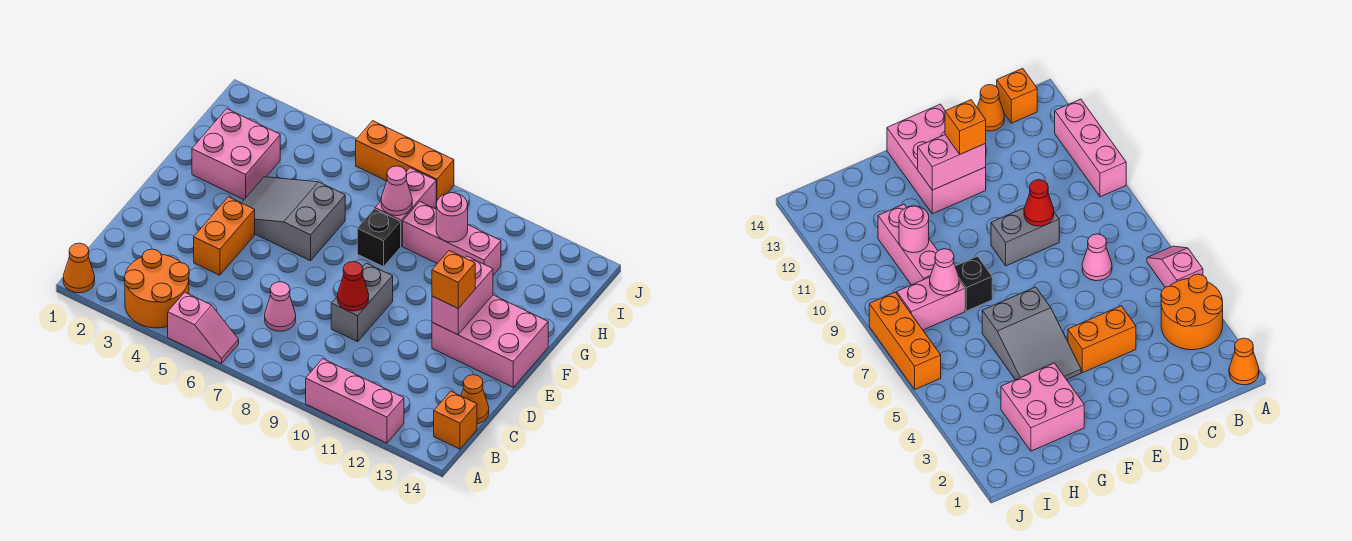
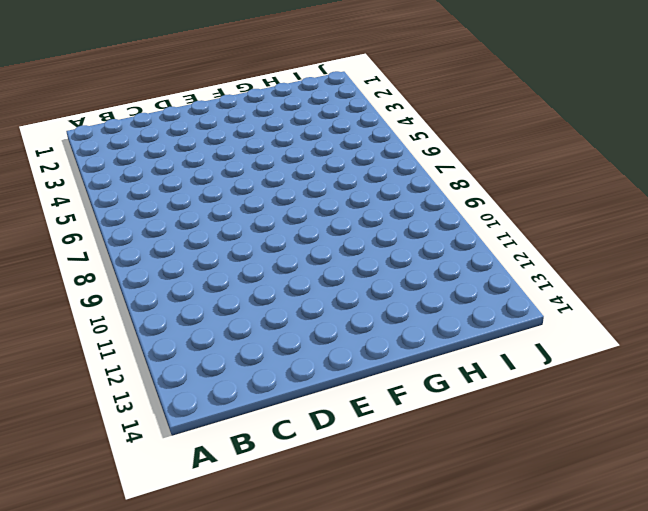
none -> orange cone A1 level 1
none -> orange round brick A3:B4 level 1
none -> pink slope A5:A6 level 1 top 5

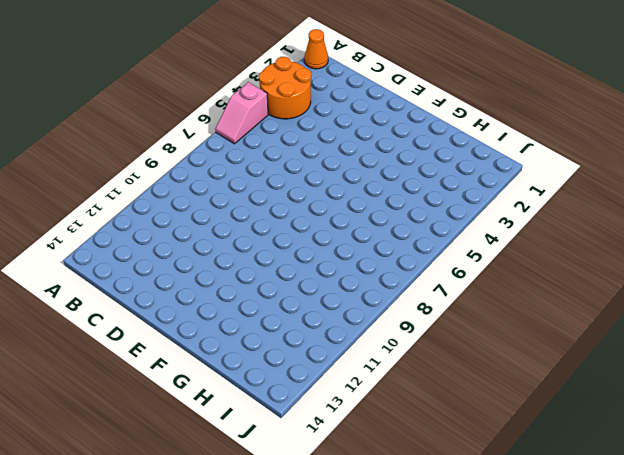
none -> pink brick A10:A12 level 1
none -> orange brick B14 level 1
none -> pink cone C7 level 1

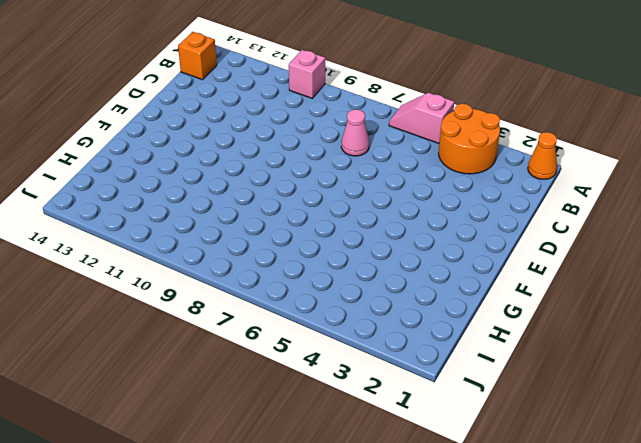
pink brick A10 level 1 -> pink brick A10:A12 level 1
none -> orange cone C14 level 1
none -> orange brick D4:E4 level 1
none -> grey brick D9:E9 level 1

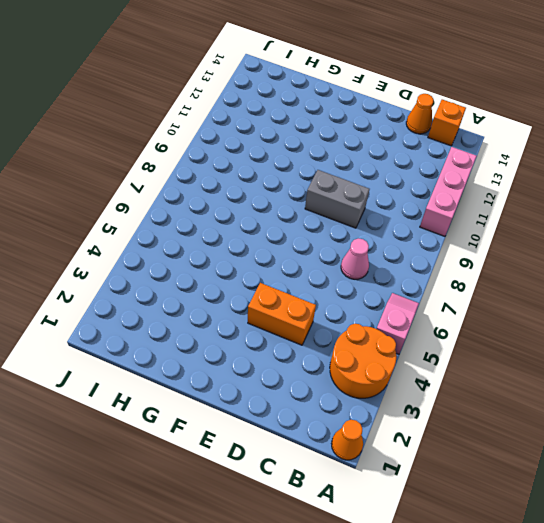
none -> pink brick E12:F14 level 1
none -> grey slope F4:G6 level 1 top 6
none -> pink brick G2:H3 level 1

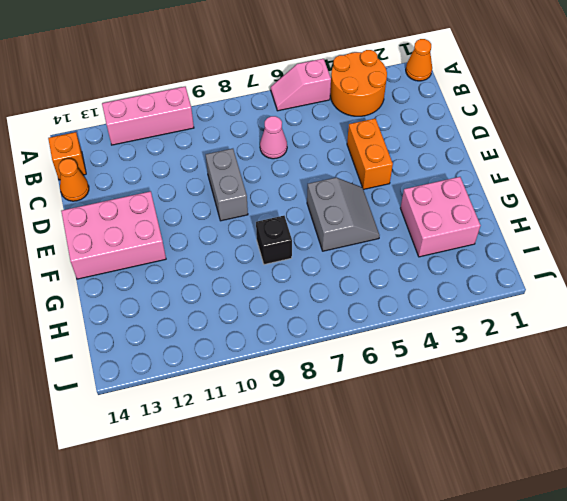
grey slope F5:G6 level 1 top 6 -> grey slope F4:G6 level 1 top 6
none -> pink brick H8:I8 level 1
none -> pink brick H9:H11 level 1
none -> orange brick J6:J8 level 1

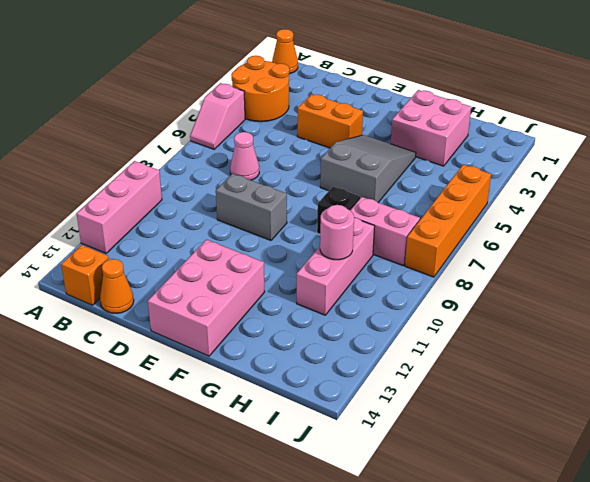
orange brick J5:J8 level 1 -> orange brick J6:J8 level 1
none -> red cone D9 level 2
none -> pink brick E12:F12 level 2
none -> pink cone H8 level 2

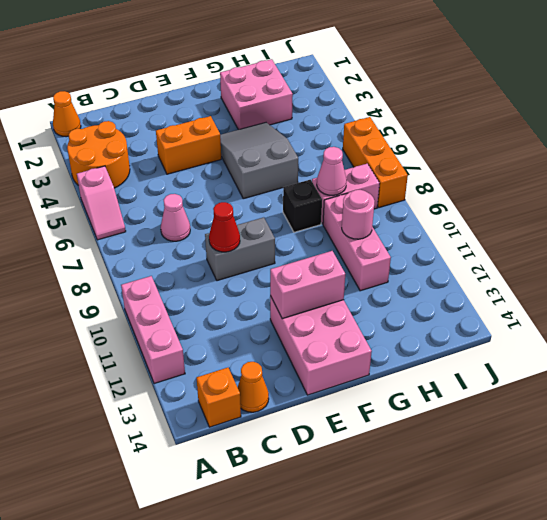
none -> orange brick E12 level 3

